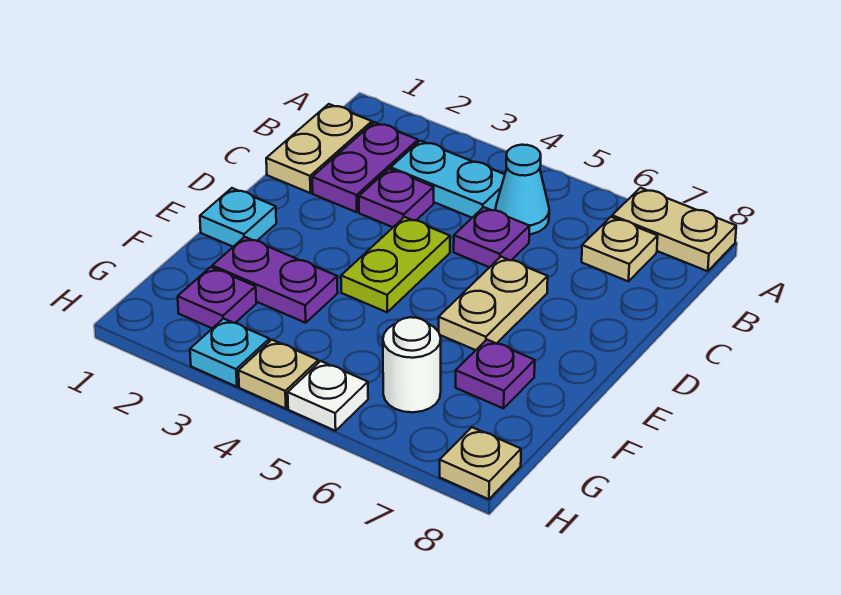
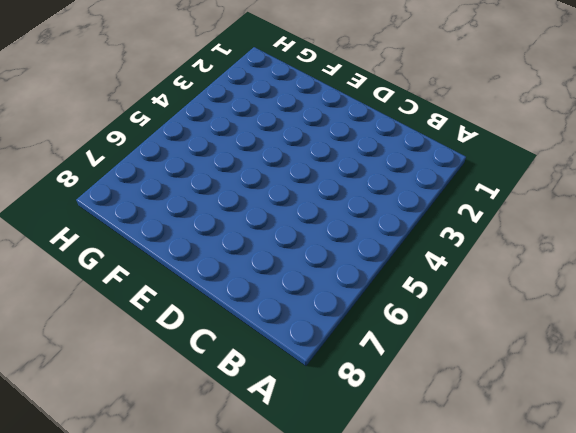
none -> tan plate A7:A8 level 1
none -> tan plate B1:C1 level 1
none -> purple plate B2:C2 level 1

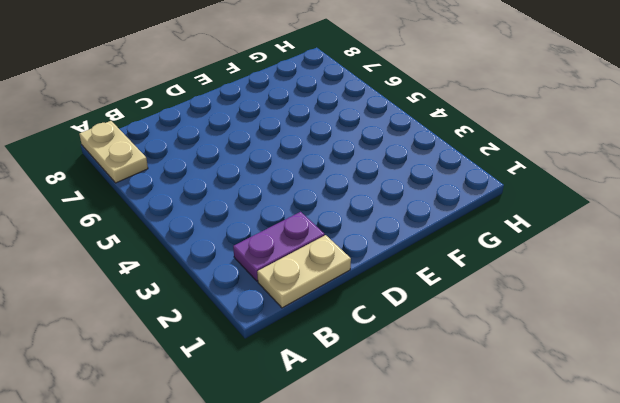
none -> cyan plate B3:B4 level 1
none -> cyan cone B5 level 1
none -> tan plate B7 level 1

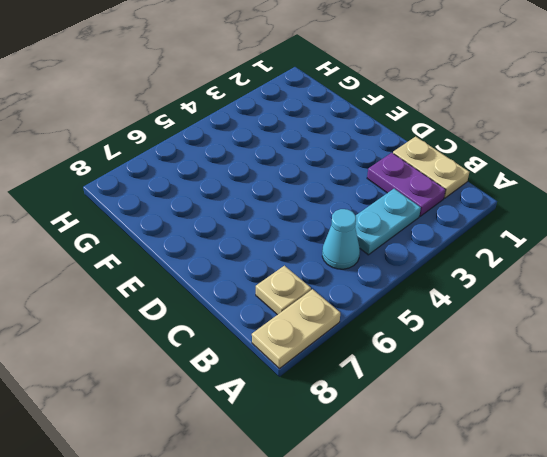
none -> purple plate C3 level 1
none -> purple plate C5 level 1
none -> lime plate D4:E4 level 1

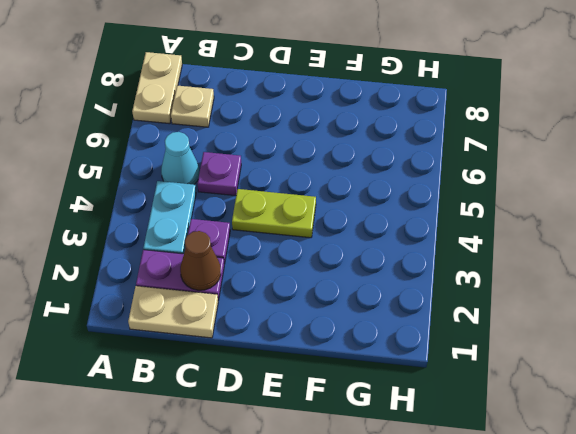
brown cone C2 level 2 -> none
none -> tan plate D6:E6 level 1
none -> cyan plate E1 level 1
none -> purple plate F2:F3 level 1

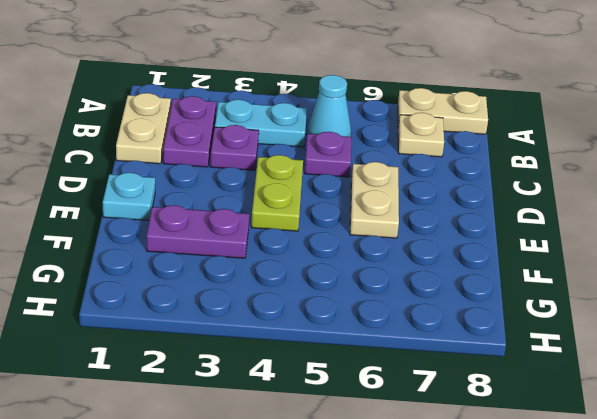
none -> purple plate F7 level 1
none -> purple plate G2 level 1
none -> white round brick G6 level 1

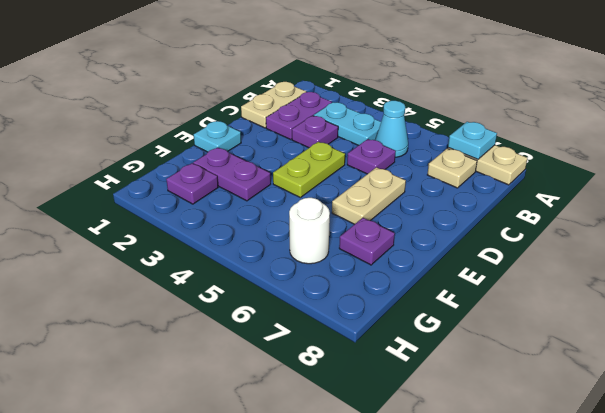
cyan plate A7 level 2 -> cyan plate H3 level 1
none -> tan plate H4 level 1
none -> white plate H5 level 1
none -> tan plate H8 level 1

